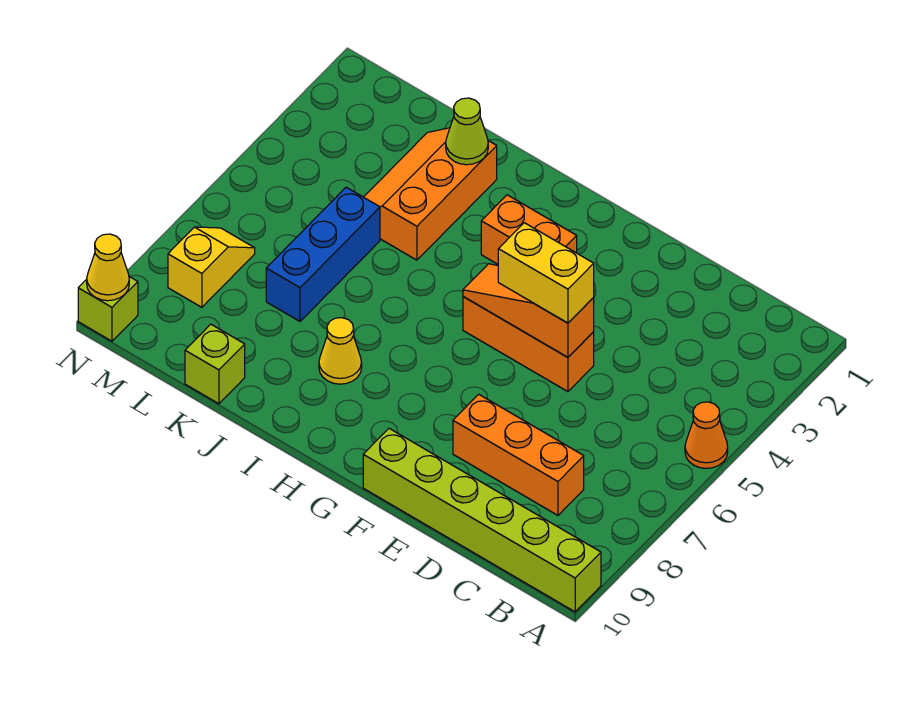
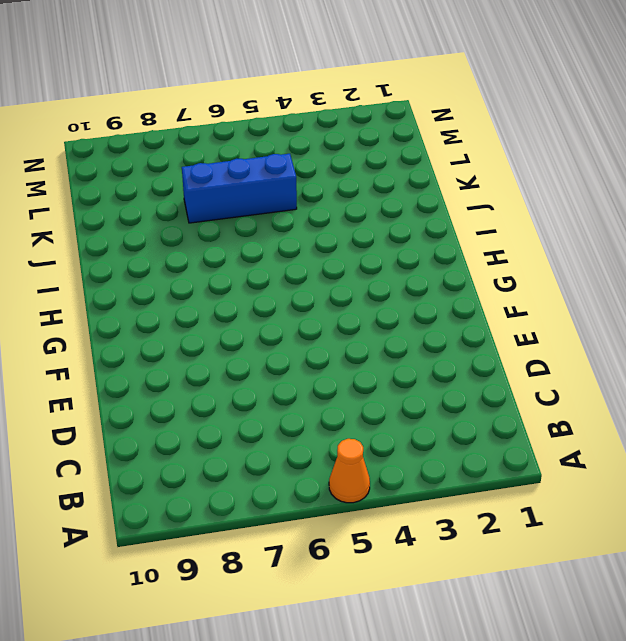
none -> lime brick A10:F10 level 1
none -> orange brick C8:E8 level 1
none -> orange brick E5:G5 level 1

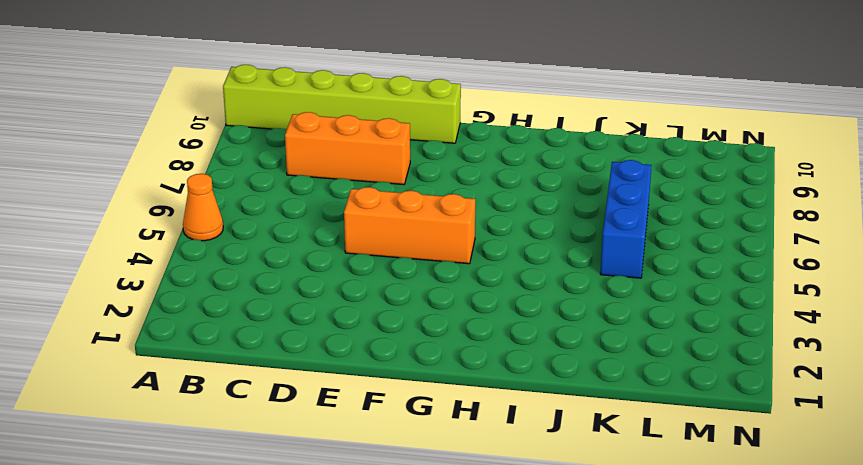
none -> orange brick G3:H3 level 1
none -> yellow cone I8 level 1
none -> orange slope J2:K4 level 1 top J

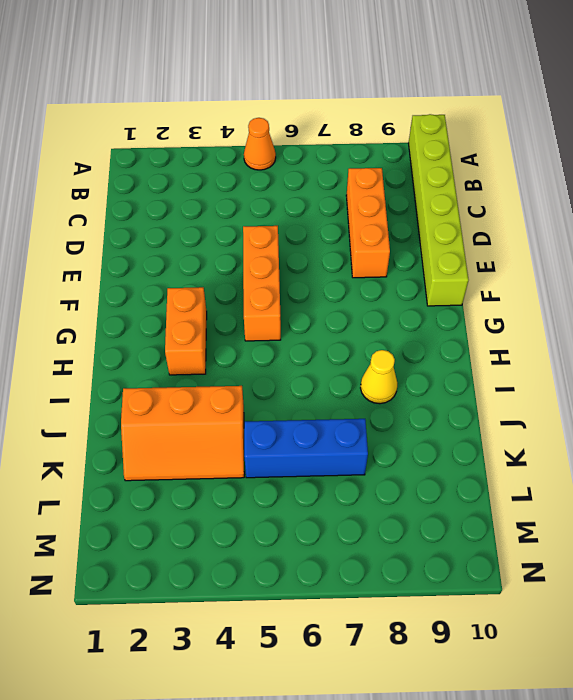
none -> lime brick K10 level 1
none -> yellow slope M7:M8 level 1 top 8
none -> lime brick N10 level 1

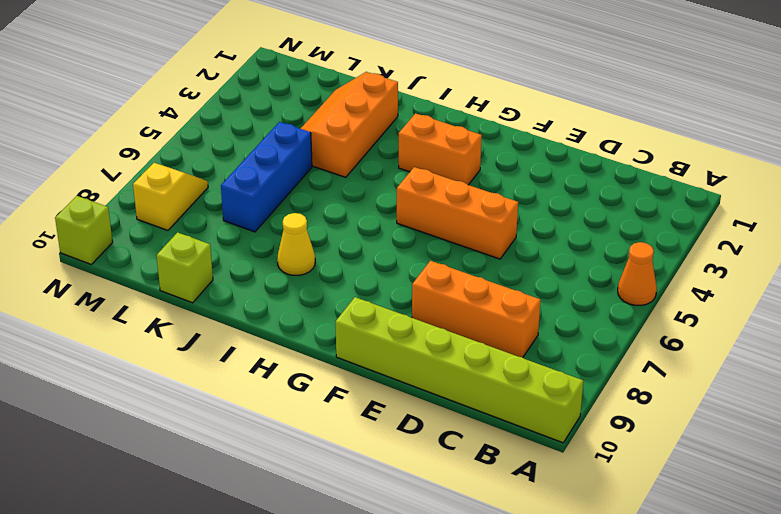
none -> orange slope E5:G5 level 2 top E
none -> lime cone J2 level 2
none -> yellow cone N10 level 2

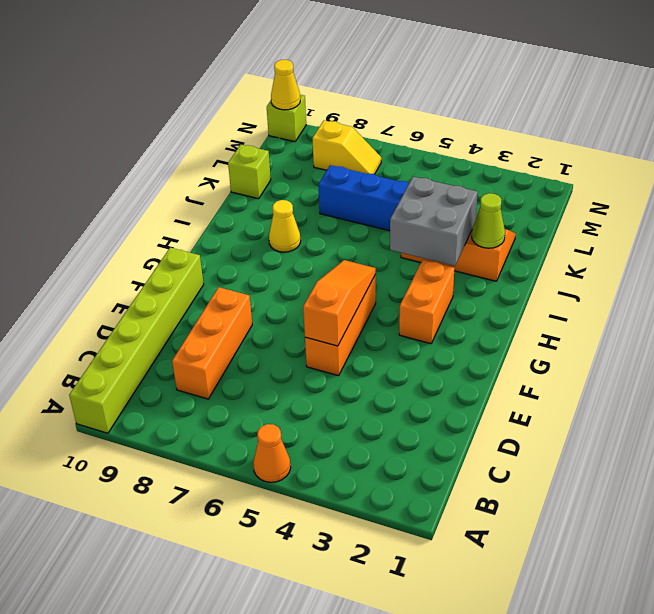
grey brick I3:J4 level 2 -> none
none -> yellow brick E5:F5 level 3

